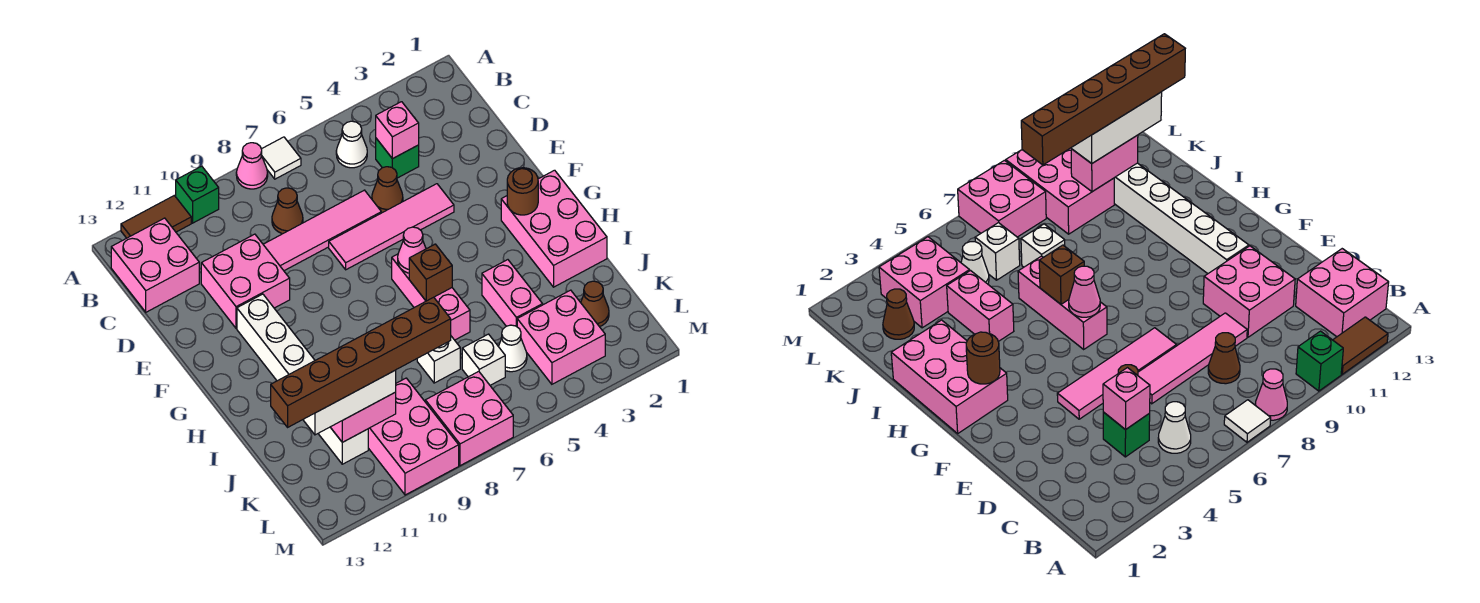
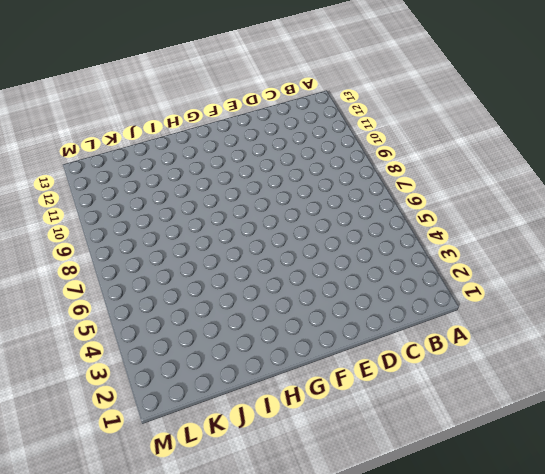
none -> white tile A7 level 1
none -> pink cone A8 level 1
none -> green brick A10 level 1
none -> brown tile A11:A12 level 1

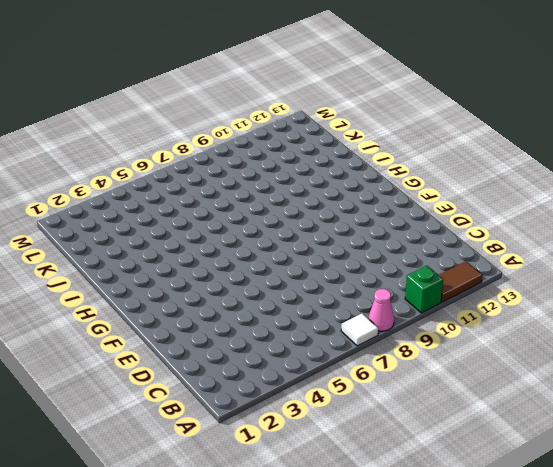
none -> white cone B5 level 1
none -> pink brick B12:C13 level 1
none -> green brick C4 level 1
none -> brown cone C8 level 1

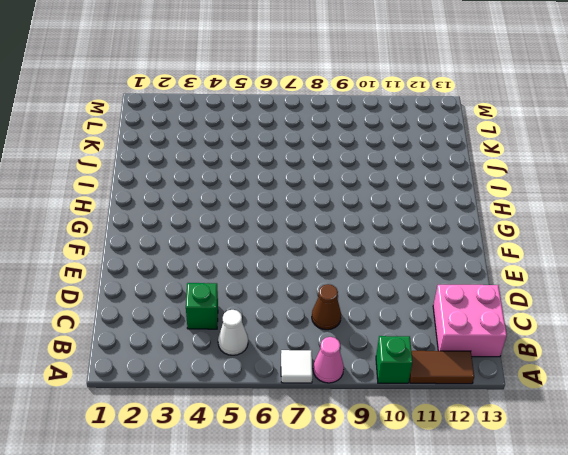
none -> brown cone D5 level 1
none -> pink tile D6:D9 level 1
none -> pink brick D10:E11 level 1
none -> pink tile E4:E7 level 1

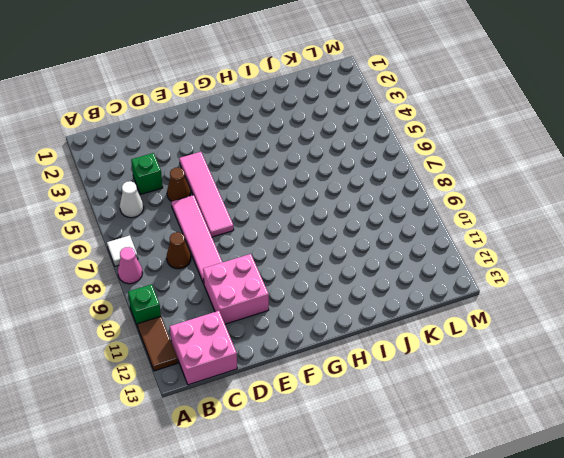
none -> white brick F11:K11 level 1
none -> pink brick G1:I2 level 1
none -> pink brick G6:I6 level 1
none -> pink brick I4:J4 level 1

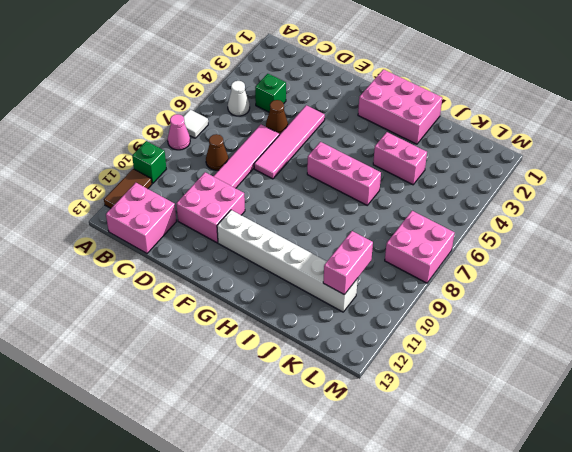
none -> white brick J7 level 1
none -> brown cone K2 level 1
none -> pink brick K3:L4 level 1
none -> white cone K5 level 1

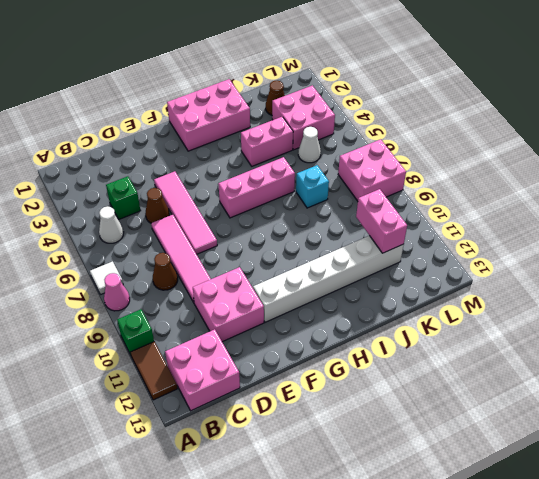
cyan brick J7 level 1 -> white brick J7 level 1
none -> white brick K6 level 1
none -> pink brick K9:M10 level 1
none -> pink brick C4 level 2
none -> brown round brick G2 level 2

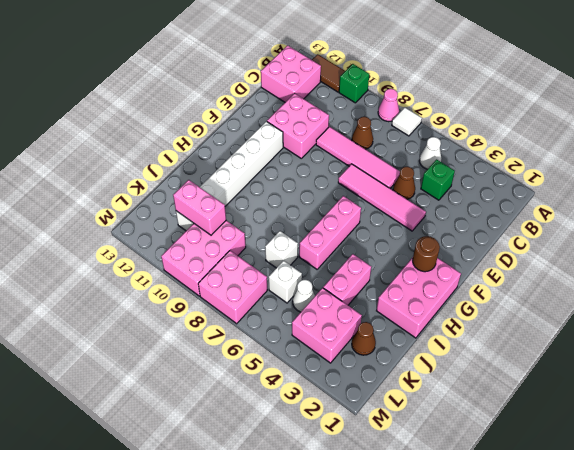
none -> pink brick C4 level 2
none -> pink cone G6 level 2
none -> brown brick H6 level 2
none -> white brick K10:K12 level 3

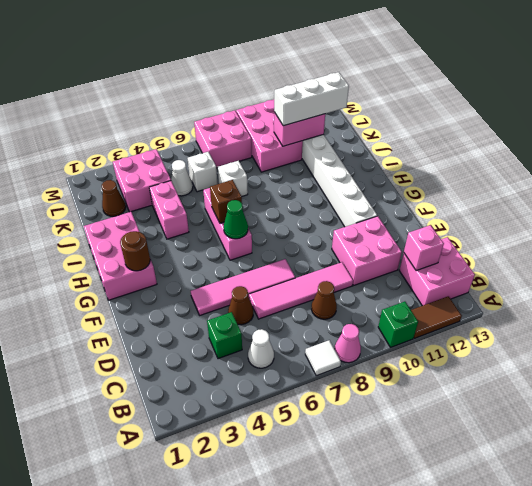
pink brick C12 level 2 -> pink brick C4 level 2
green cone G6 level 2 -> pink cone G6 level 2
none -> brown brick K8:K13 level 4

